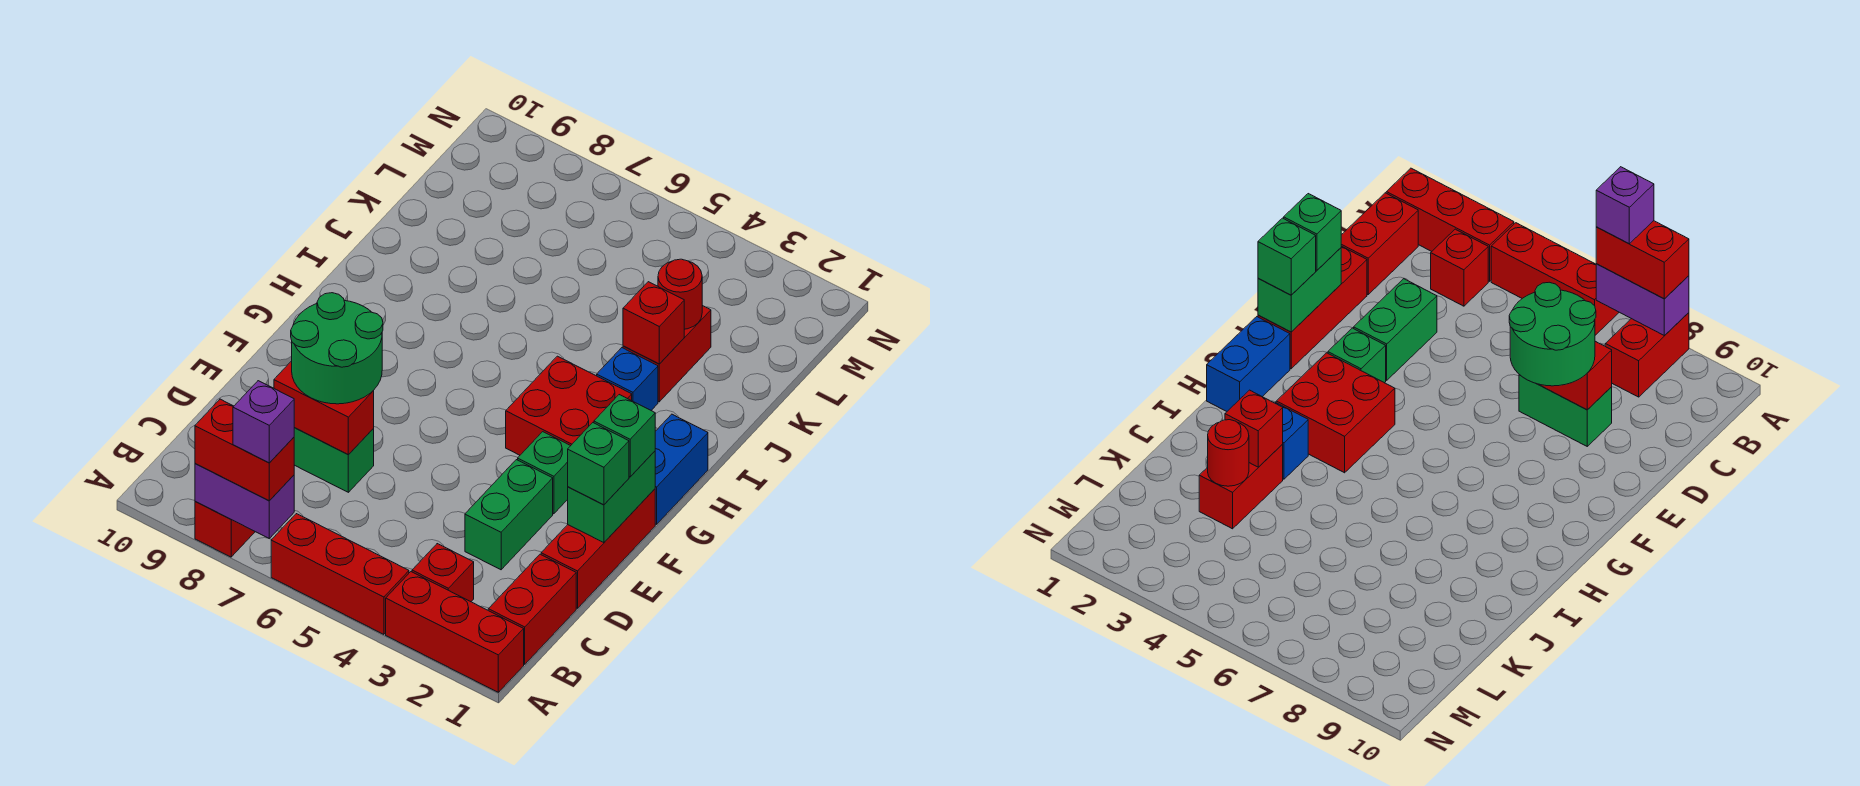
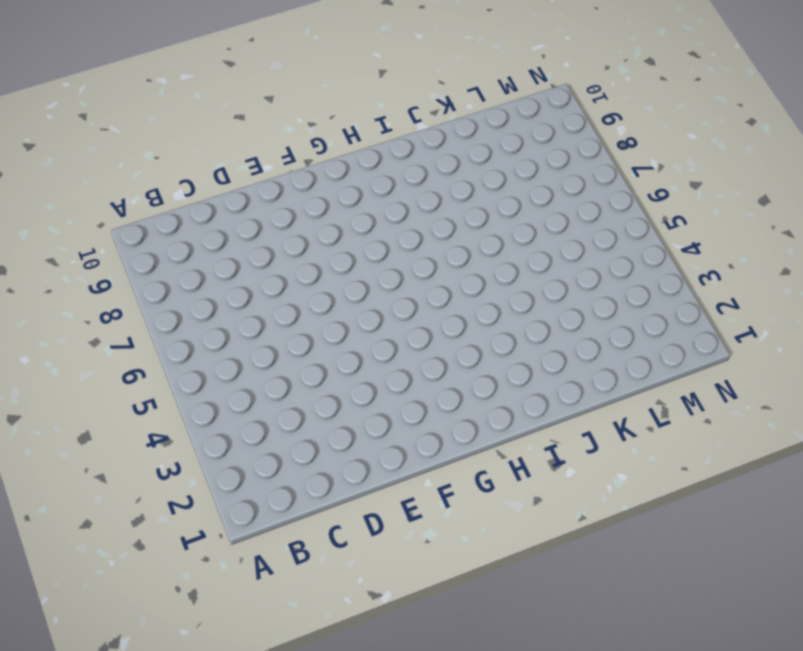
none -> red brick A1:A3 level 1
none -> red brick A4:A6 level 1
none -> red brick A8:B8 level 1

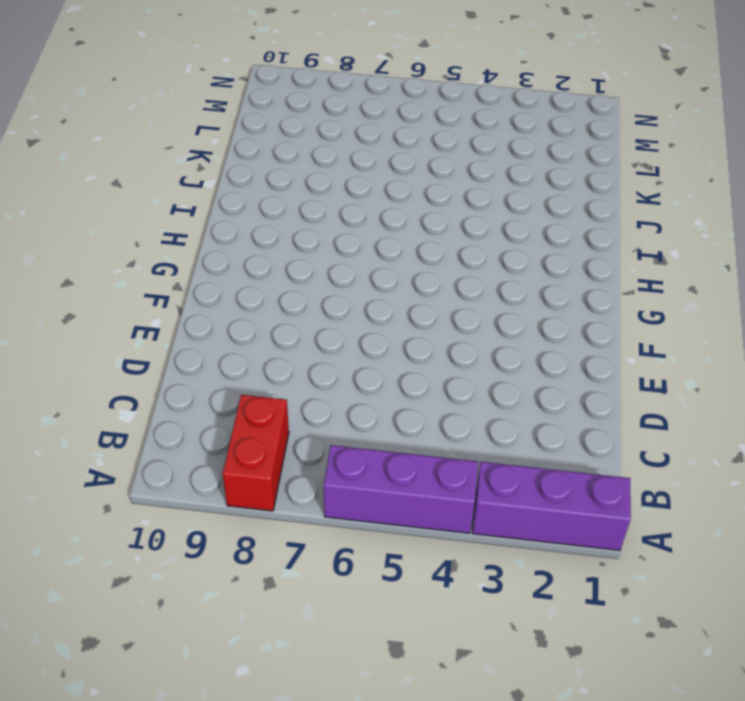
purple brick A1:A3 level 1 -> red brick A1:A3 level 1
purple brick A4:A6 level 1 -> red brick A4:A6 level 1
none -> red brick B1:C1 level 1
none -> red brick B3 level 1
none -> red brick D1:F1 level 1

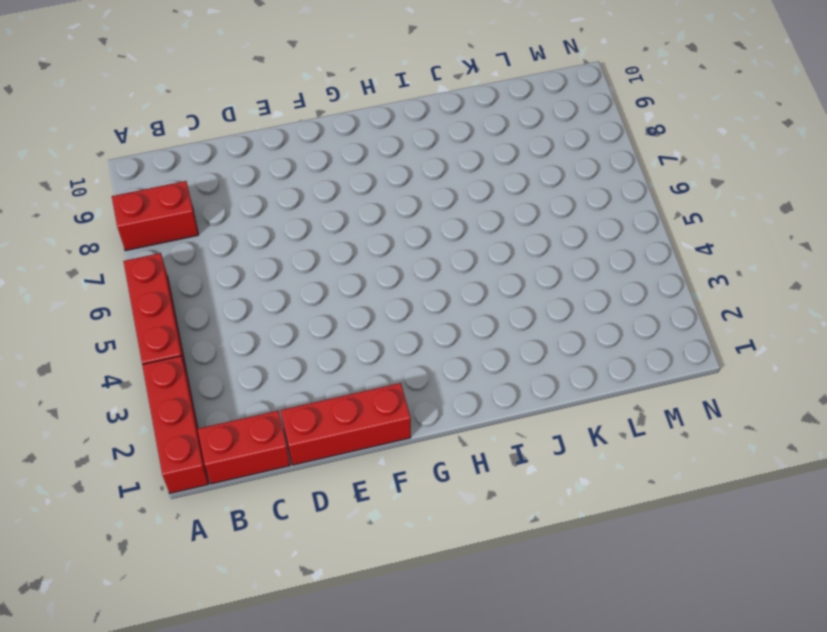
none -> red brick B3 level 1
none -> green brick D3:E3 level 1
none -> green brick D7:D8 level 1

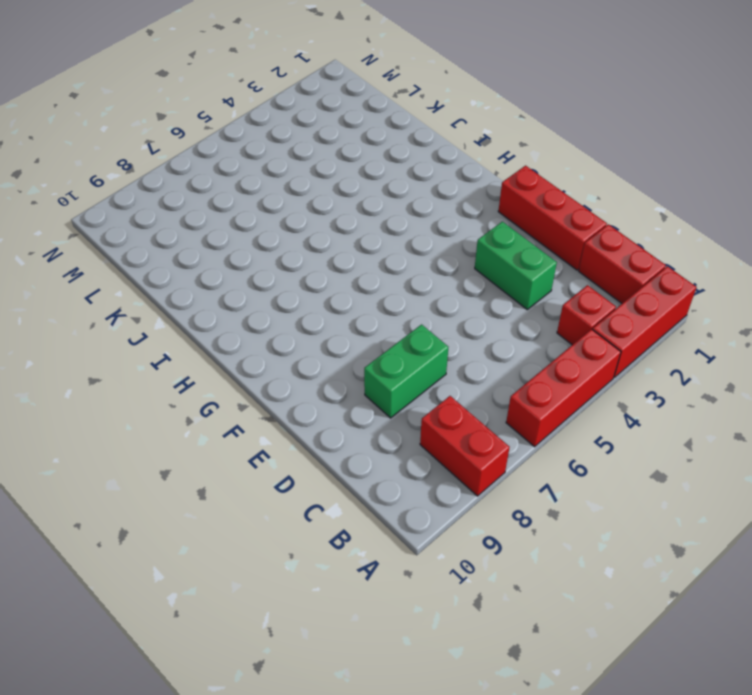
none -> green brick F3 level 1
none -> blue brick G1:H1 level 1
none -> red brick G3:H4 level 1

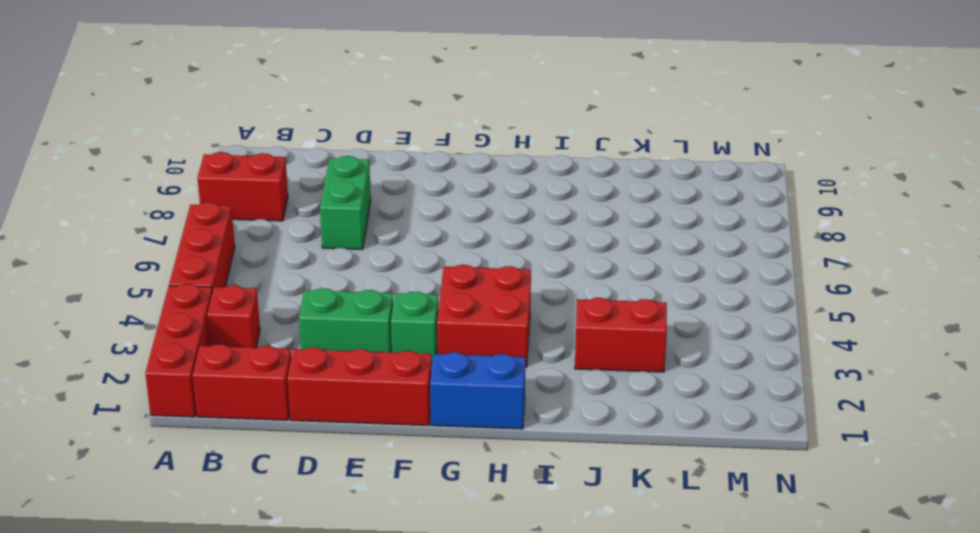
none -> blue brick I3 level 1
none -> purple brick A7:A8 level 2
none -> red brick D7:D8 level 2

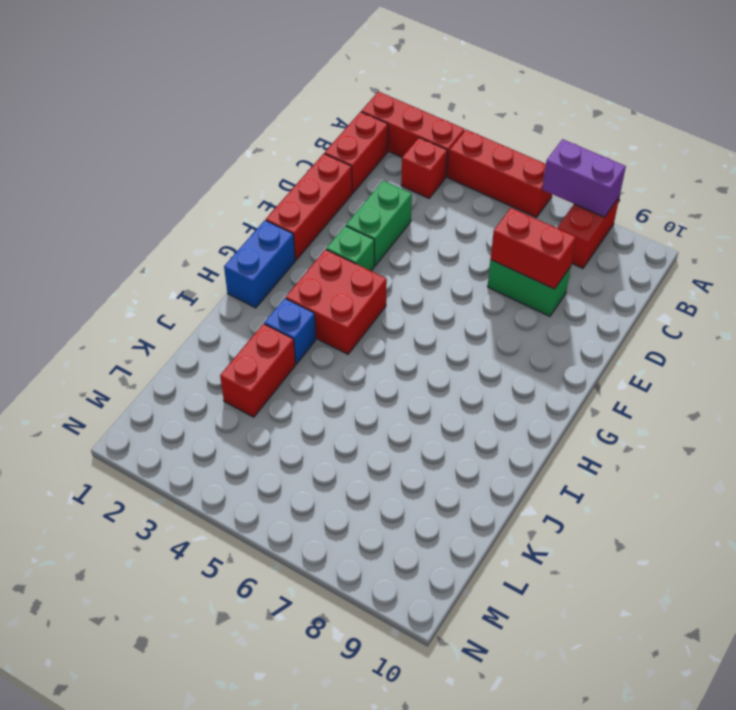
none -> green brick E1:F1 level 2
none -> red brick J3 level 2
none -> red round brick K3 level 2

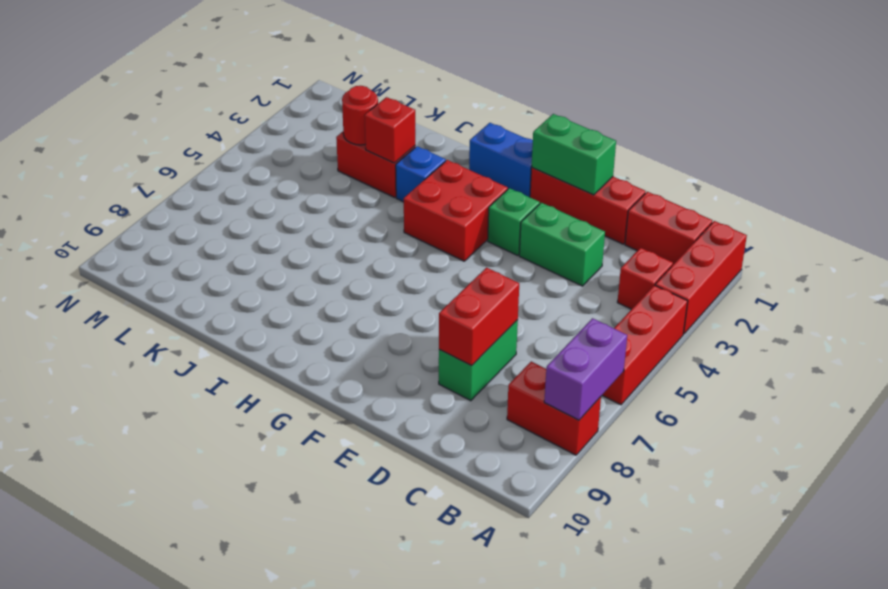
none -> red brick A7:A8 level 3
none -> green round brick D7:E8 level 3
none -> green brick E1 level 3

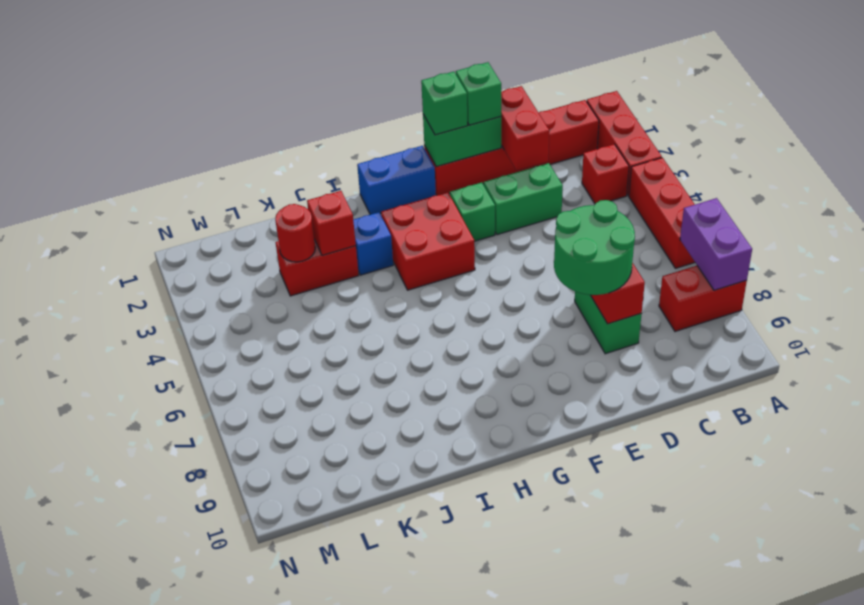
red brick D1:D2 level 2 -> red brick A7:A8 level 3
none -> purple brick A7 level 4

